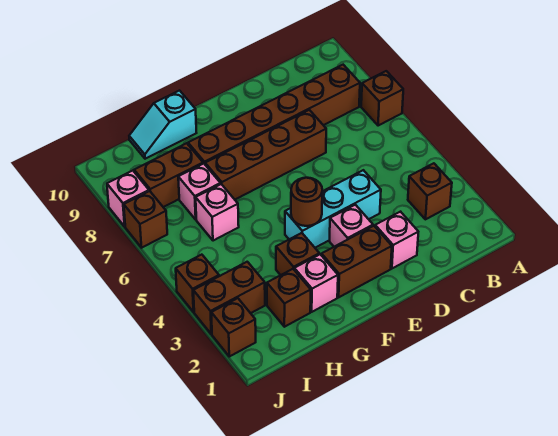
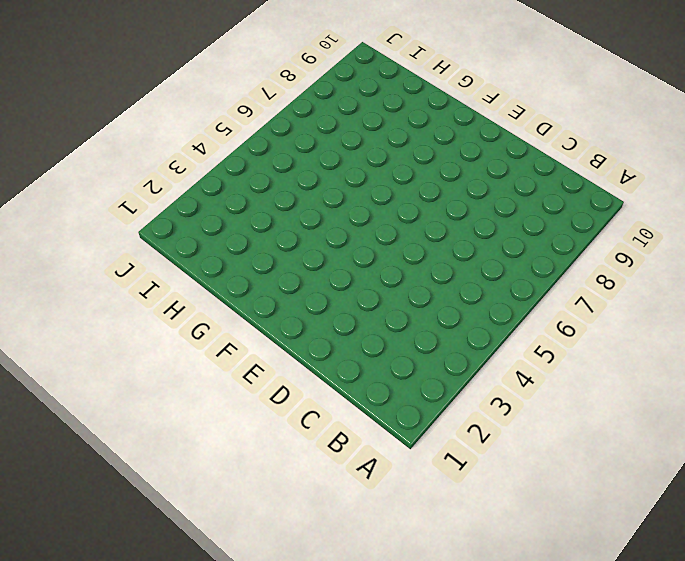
none -> brown brick A7 level 1
none -> brown brick B3 level 1
none -> brown brick B8:G8 level 1

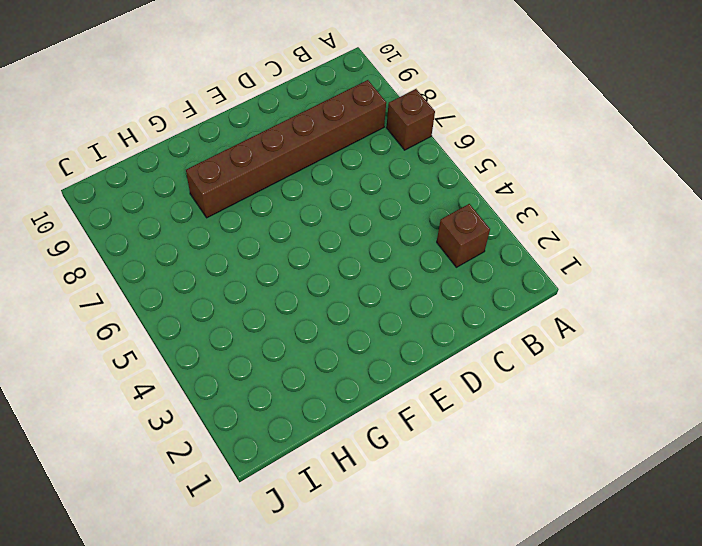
none -> pink brick D2 level 1
none -> cyan brick D4:F4 level 1
none -> brown brick D7:G7 level 1

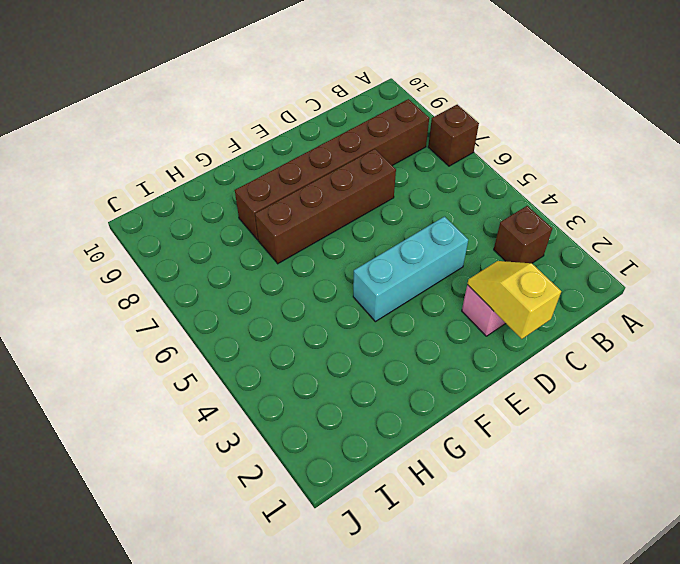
yellow slope D1:D2 level 2 top 1 -> none
none -> brown brick E2:F2 level 1
none -> pink brick E3 level 1
none -> pink brick G2 level 1

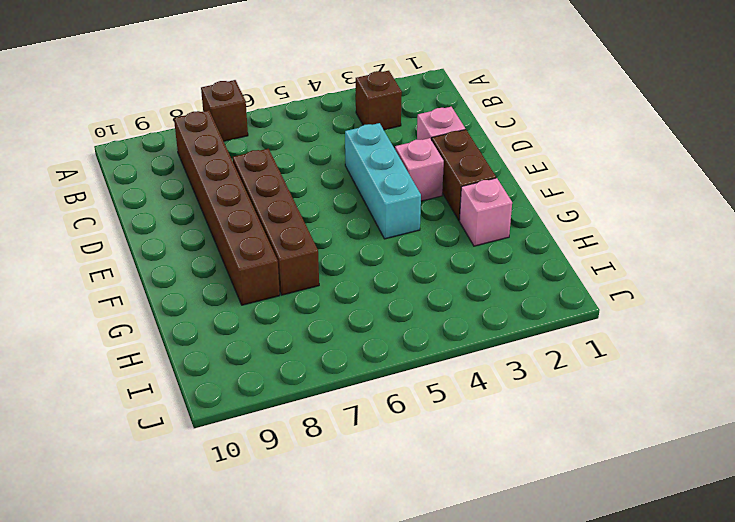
none -> brown brick G3 level 1
none -> cyan slope G10:H10 level 1 top G
none -> brown brick H2 level 1

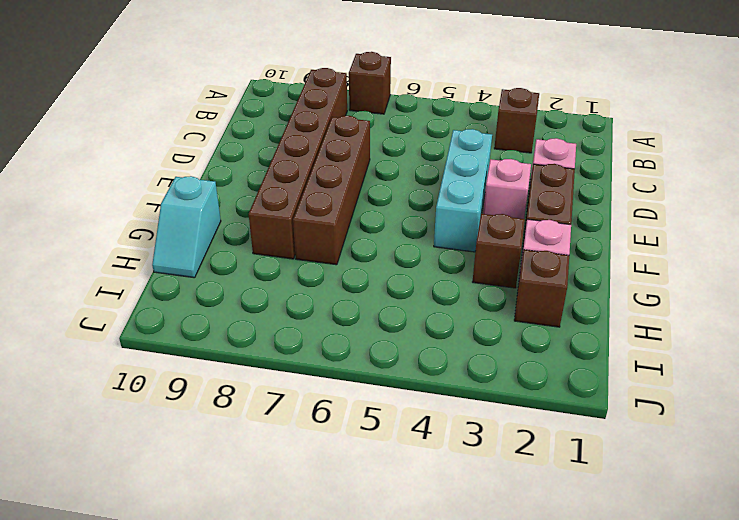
none -> pink brick H6 level 1
none -> pink brick H7 level 1
none -> brown brick H8:I8 level 1

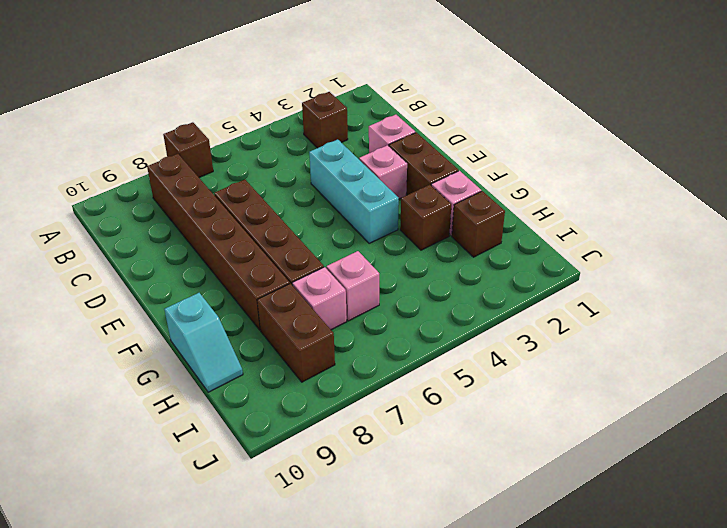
none -> brown brick I3:J3 level 1
none -> brown brick J2 level 1
none -> brown brick J4 level 1

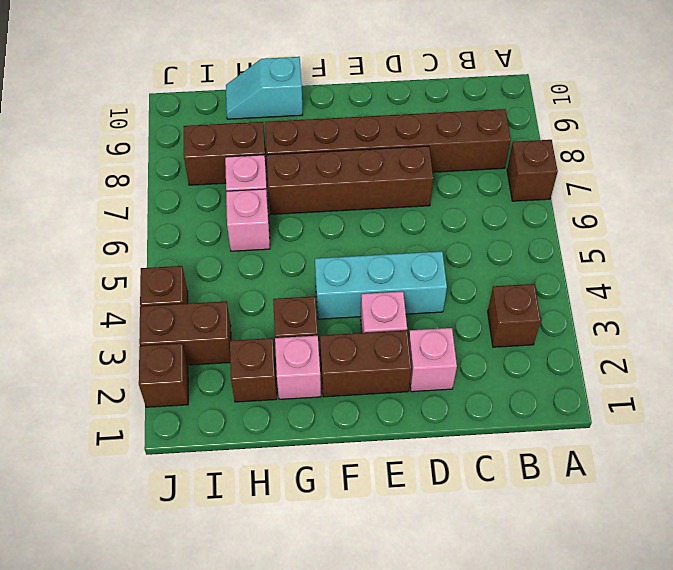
none -> brown brick J7 level 1
none -> pink brick J8 level 1
none -> brown round brick F4 level 2

